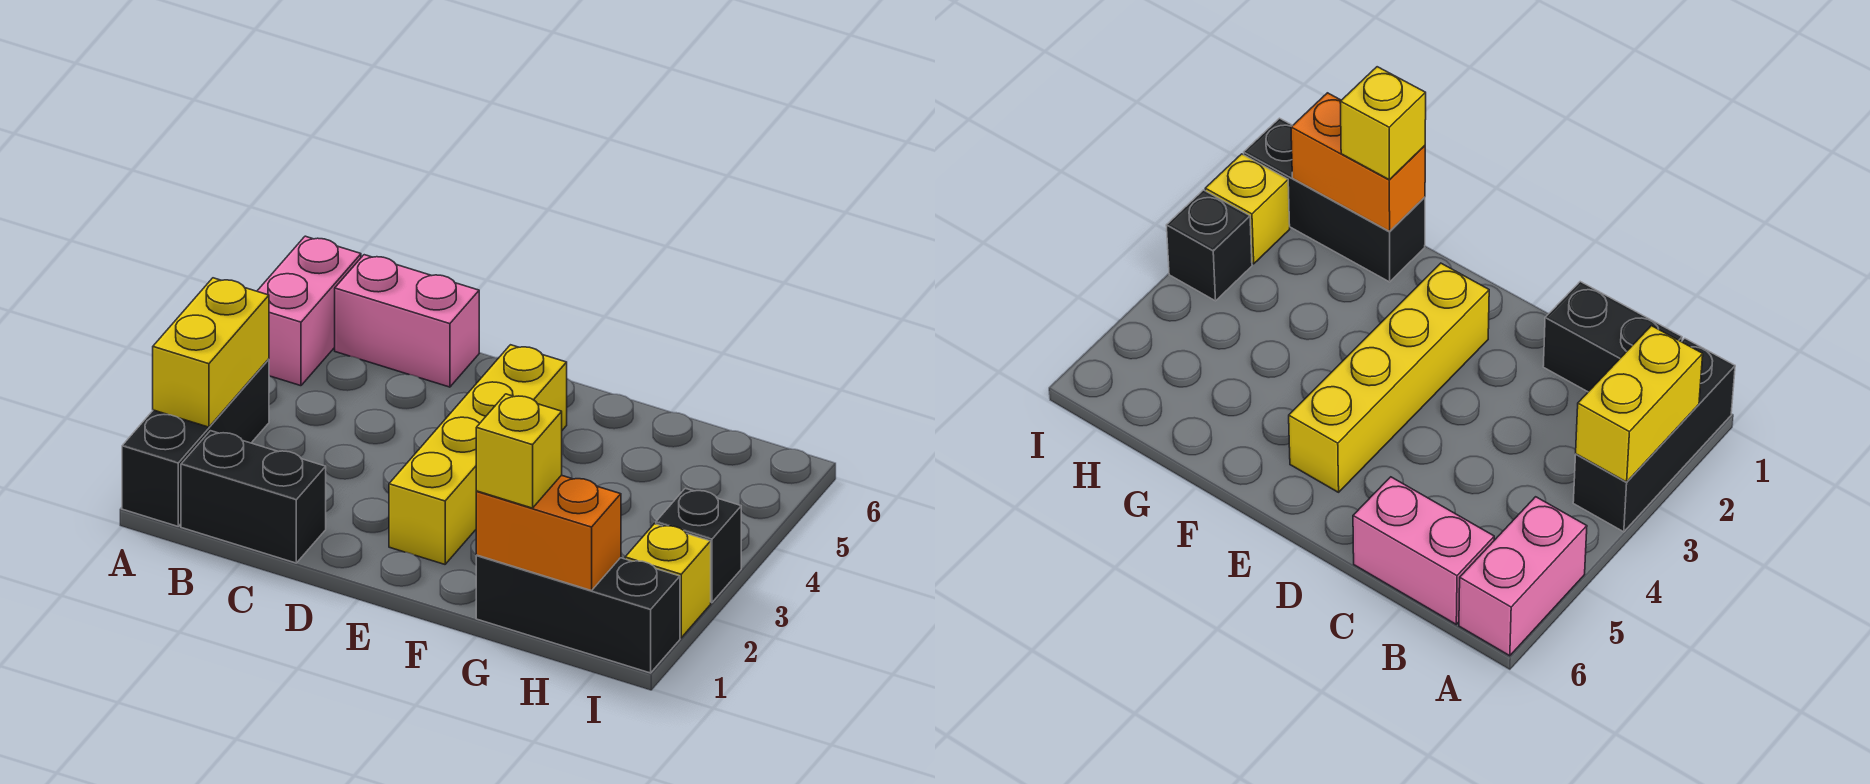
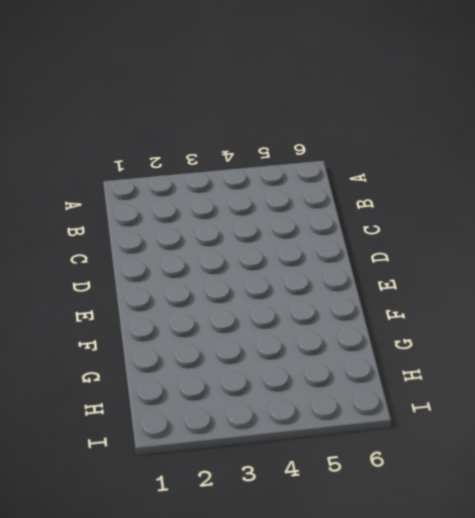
none -> black brick A1:A3 level 1
none -> pink brick A5:A6 level 1

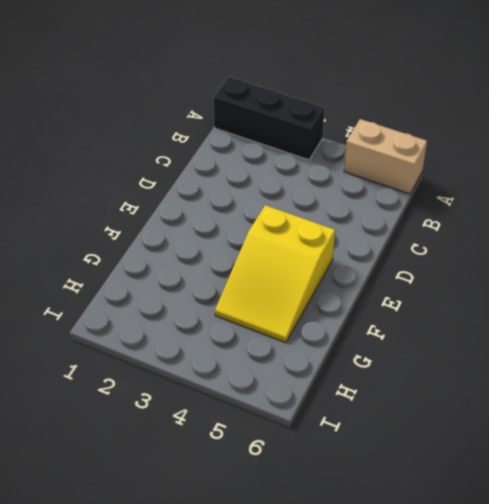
tan brick A5:A6 level 1 -> pink brick A5:A6 level 1
yellow slope E4:G5 level 1 top E -> yellow brick E2:E5 level 1
none -> black brick B1:C1 level 1
none -> pink brick B6:C6 level 1

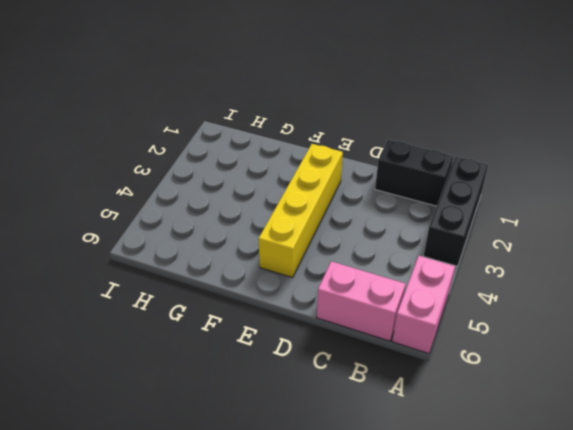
none -> black brick G1:I1 level 1
none -> yellow brick I2 level 1

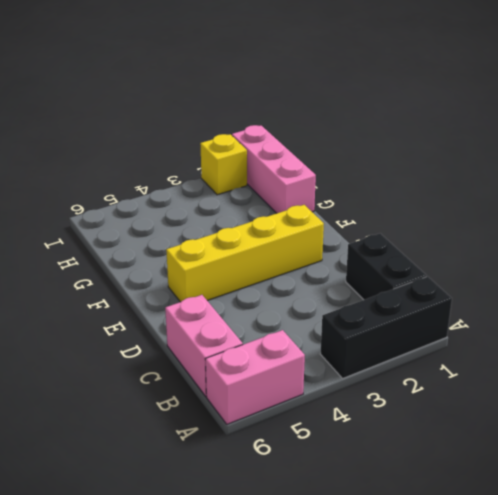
pink brick G1:I1 level 1 -> black brick G1:I1 level 1
none -> black brick I3 level 1
none -> yellow brick A2:A3 level 2

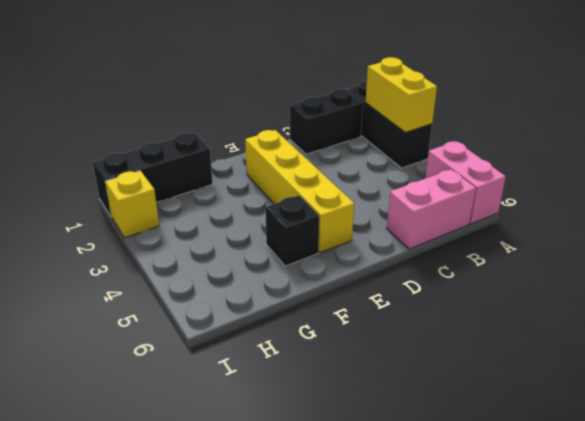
black brick F5 level 1 -> black brick I3 level 1
none -> orange brick G1:H1 level 2
none -> yellow brick G1 level 3

